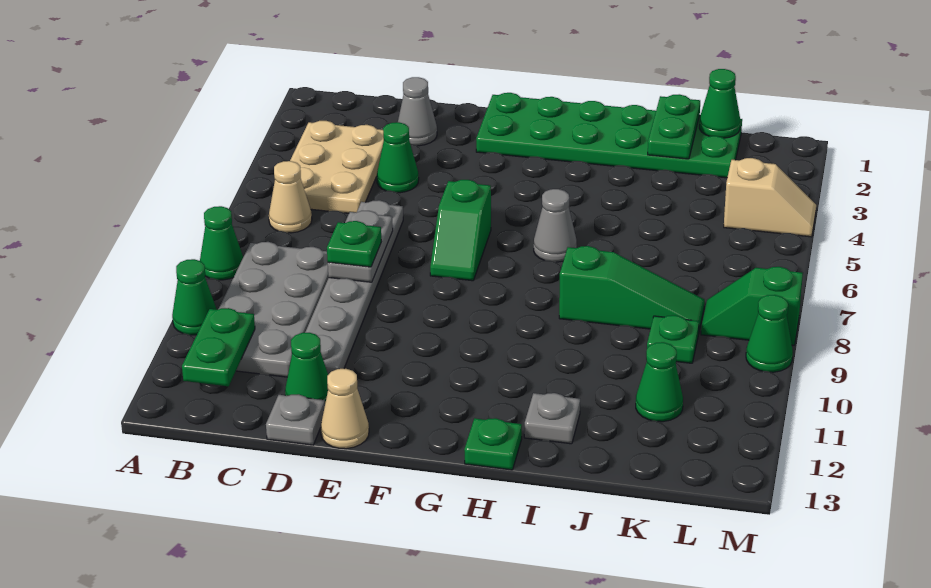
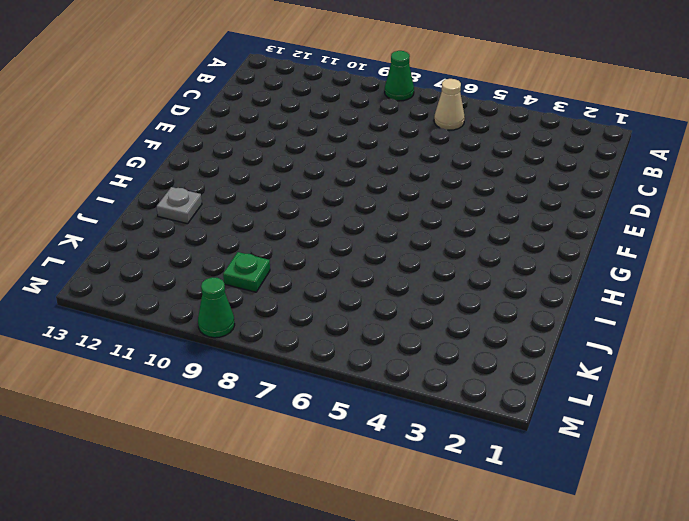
none -> green cone A10 level 1
none -> tan plate B3:C5 level 1
none -> grey plate B8:C11 level 1

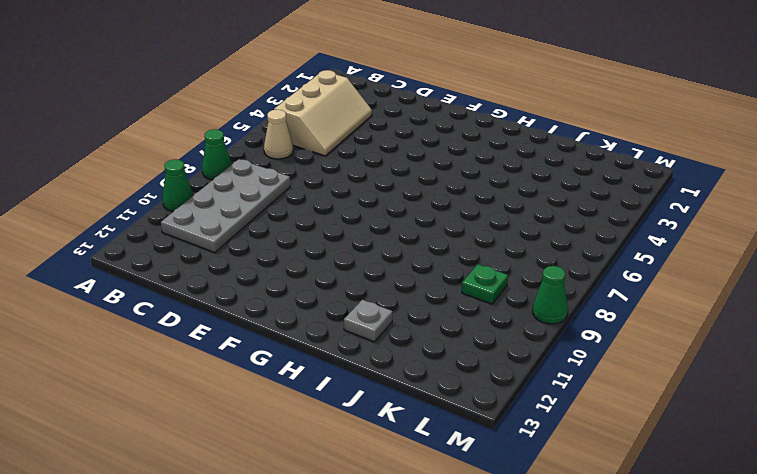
tan slope B3:C5 level 1 top B -> tan plate B3:C5 level 1
none -> grey cone D2 level 1
none -> green cone D4 level 1
none -> grey plate D6:D11 level 1

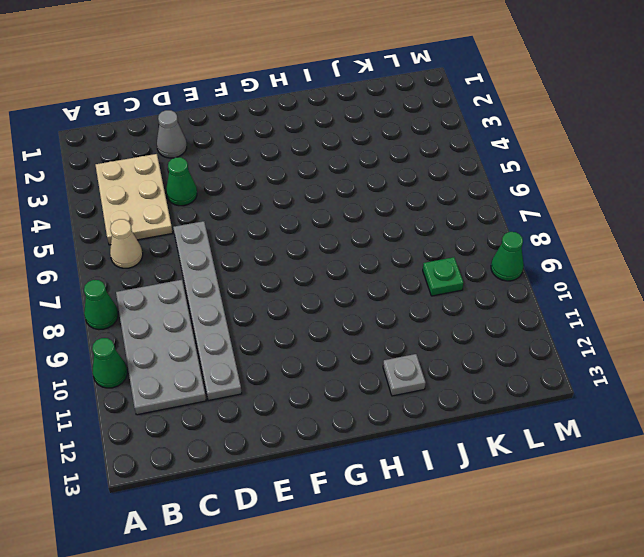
none -> green cone D12 level 1
none -> grey plate D13 level 1
none -> tan cone E13 level 1

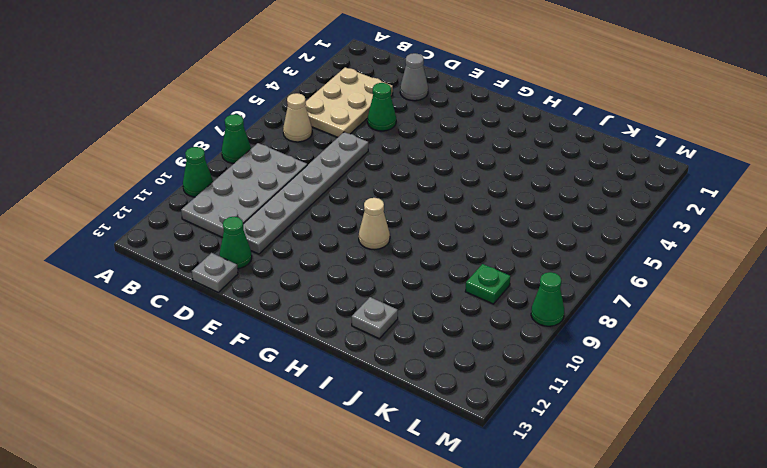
tan cone G9 level 1 -> tan cone E13 level 1
none -> green plate F1:K2 level 1
none -> green slope F6:F7 level 1 top 6
none -> grey cone H6 level 1

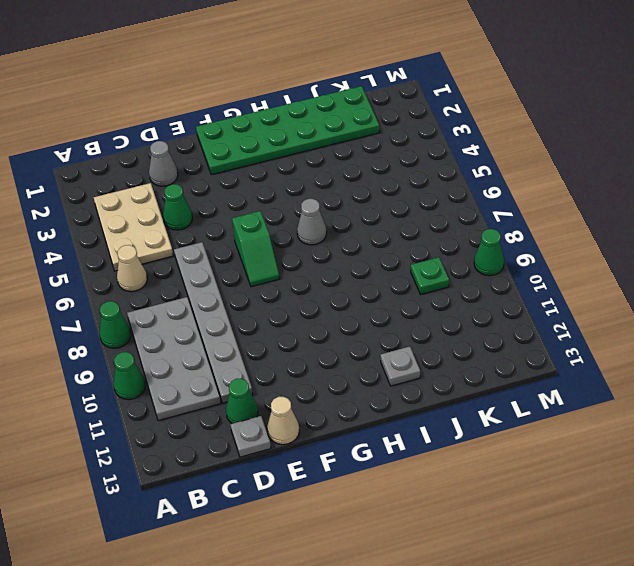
none -> green plate H13 level 1
none -> green slope I8:K8 level 1 top I
none -> green cone K11 level 1

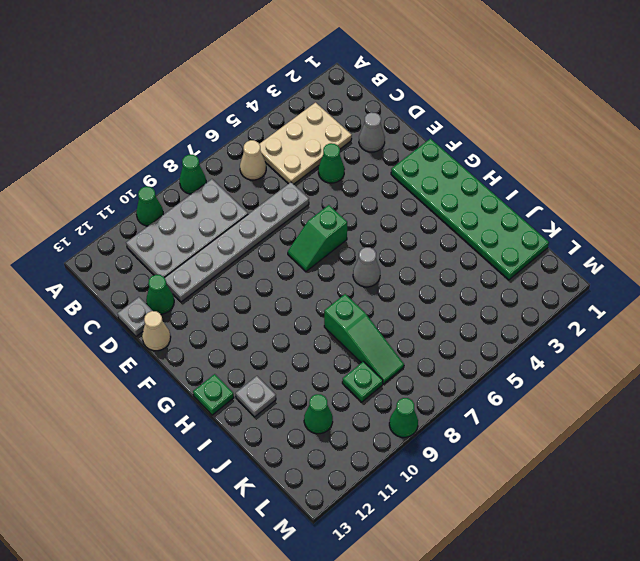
none -> tan slope L4:M4 level 1 top L
none -> green slope L8:M8 level 1 top M
none -> green plate B11:B12 level 2

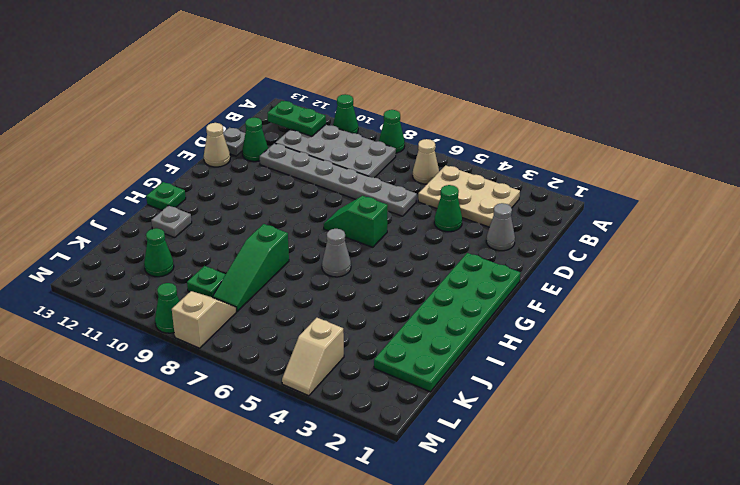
tan slope L8:M8 level 1 top M -> green slope L8:M8 level 1 top M
none -> grey plate D7:D8 level 2
none -> green plate J1:J2 level 2
none -> green cone K1 level 2

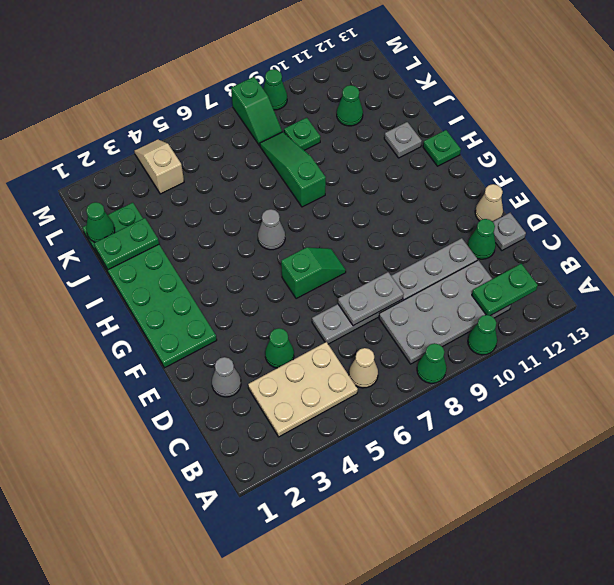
none -> green plate D8 level 3

